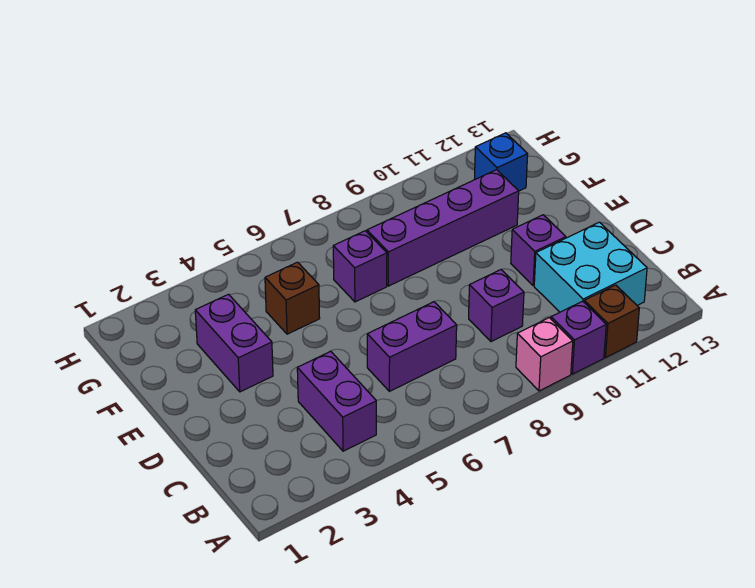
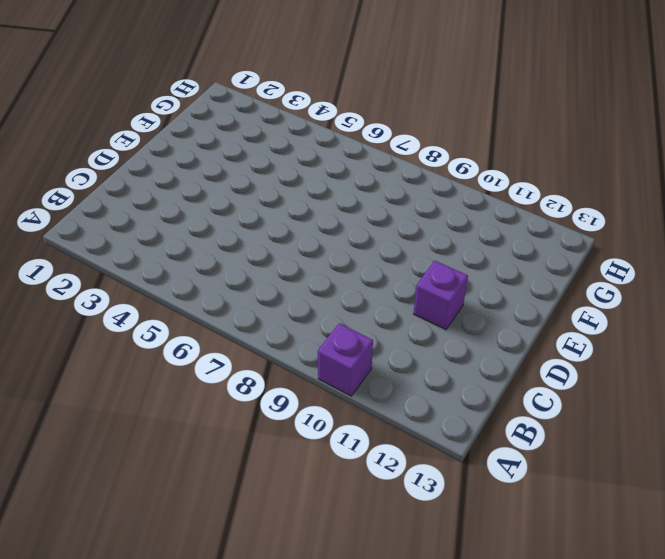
none -> pink brick A9 level 1
none -> brown brick A11 level 1
none -> purple brick B4:C4 level 1

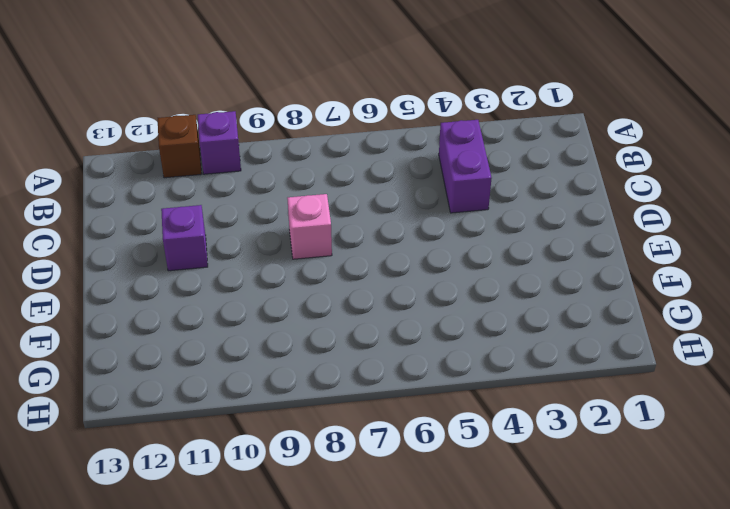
pink brick D8 level 1 -> pink brick A9 level 1
none -> cyan brick B11:C12 level 1
none -> purple brick C6:C7 level 1
none -> purple brick C9 level 1

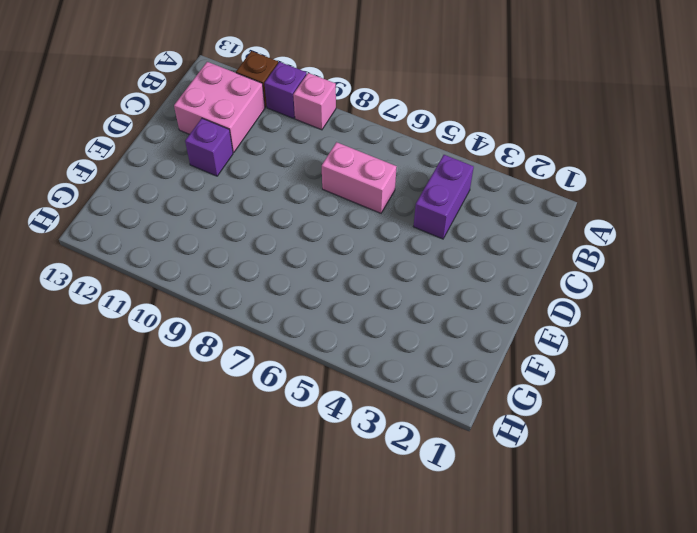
pink brick B11:C12 level 1 -> cyan brick B11:C12 level 1
pink brick C6:C7 level 1 -> purple brick C6:C7 level 1
none -> purple brick C9 level 1
none -> purple brick E3:F3 level 1
none -> brown brick F5 level 1

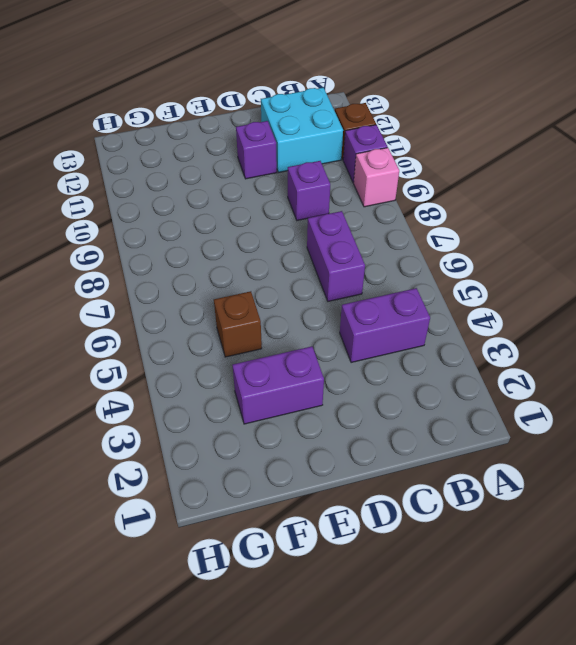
none -> purple brick F7 level 1
none -> purple brick F8:F11 level 1
none -> blue brick G12 level 1

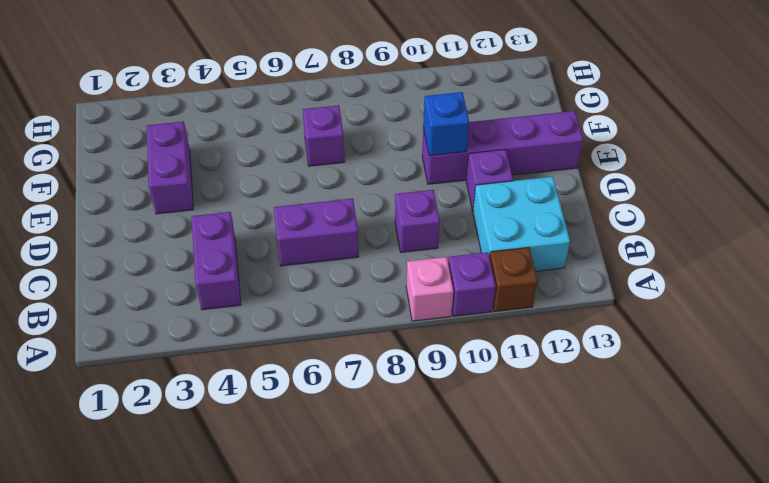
purple brick E10:E13 level 1 -> purple brick F8:F11 level 1
blue brick E10 level 2 -> blue brick G12 level 1
none -> brown brick F5 level 1

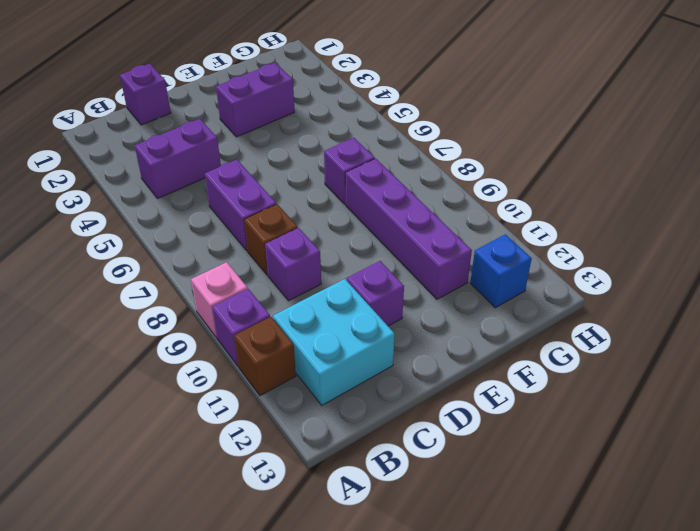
purple brick C1 level 1 -> none
brown brick C8 level 1 -> brown brick F5 level 1

